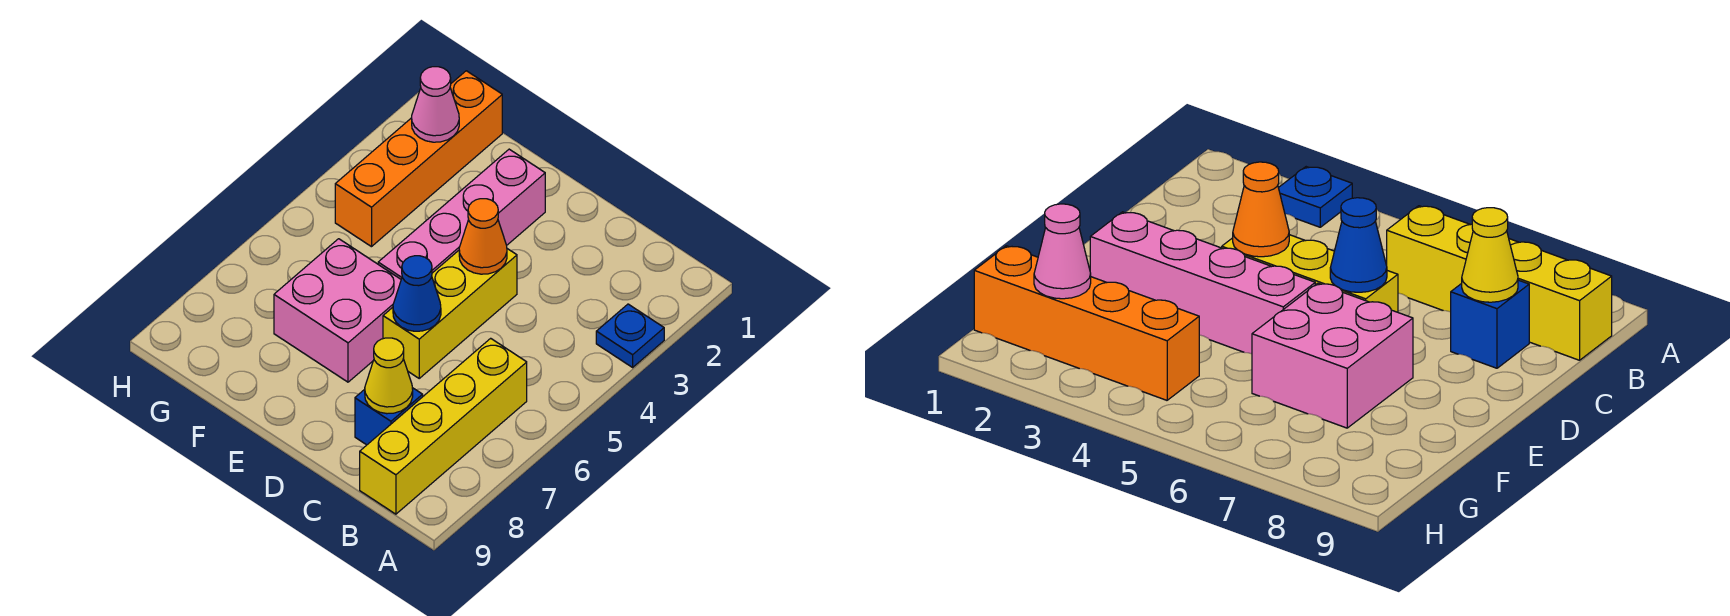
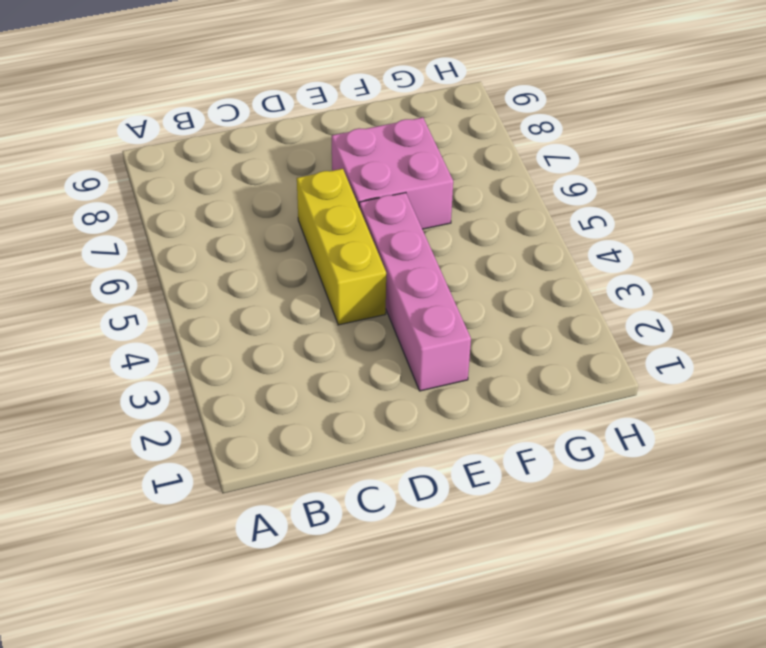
none -> blue plate A3 level 1
none -> yellow brick B6:B9 level 1

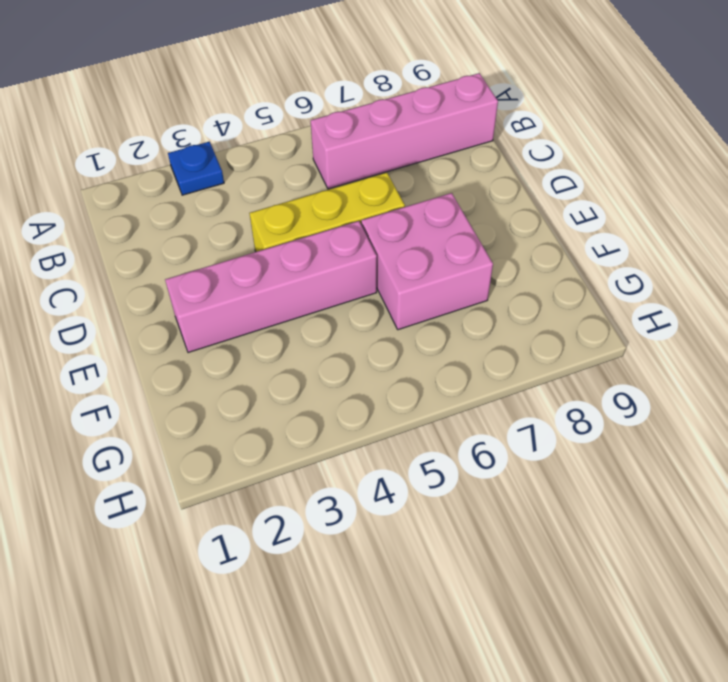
pink brick B6:B9 level 1 -> yellow brick B6:B9 level 1
none -> blue brick C8 level 1
none -> orange brick G1:G4 level 1

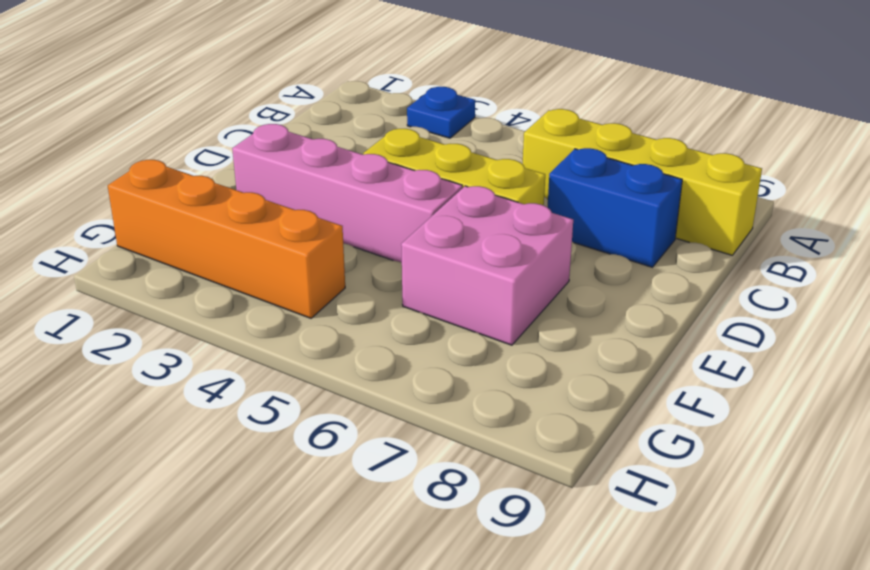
blue brick C7:C8 level 1 -> blue brick C8 level 1
none -> yellow cone C8 level 2
none -> orange cone D4 level 2

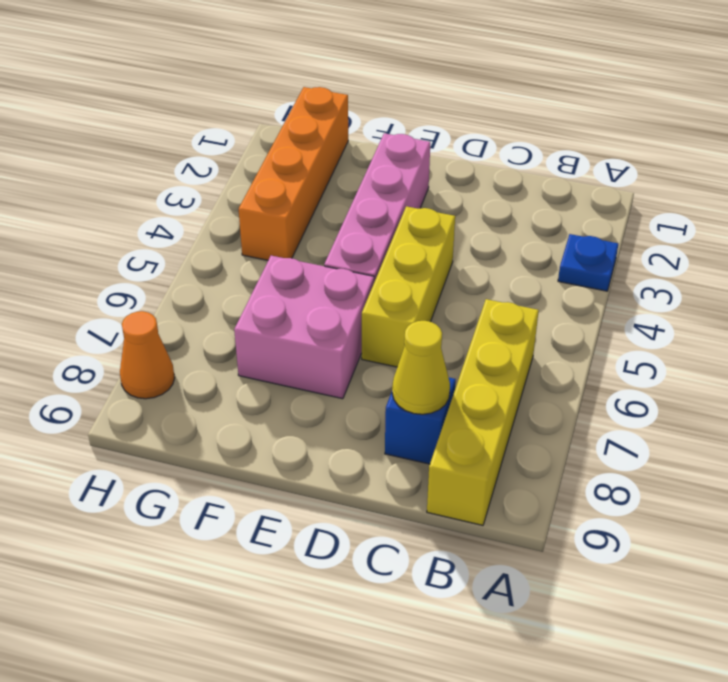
orange cone H8 level 1 -> orange cone D4 level 2
none -> blue cone D6 level 2
none -> pink cone G2 level 2

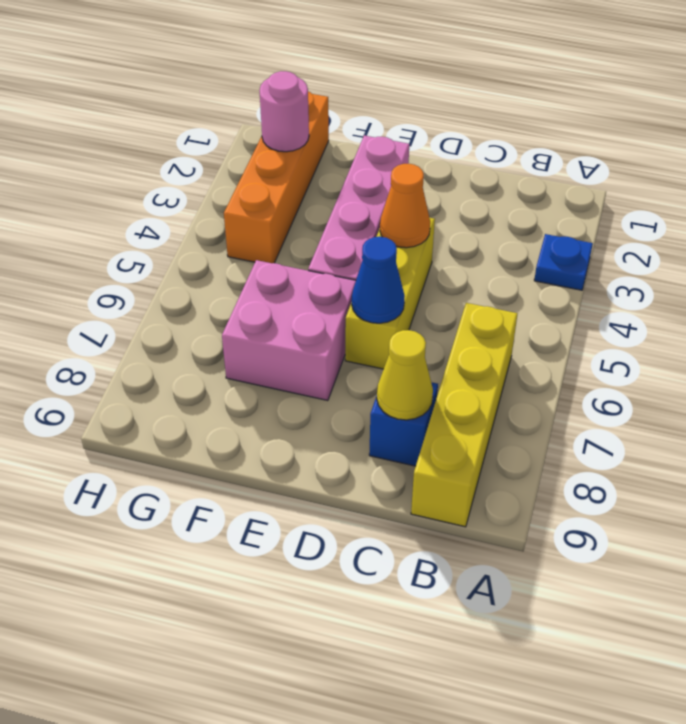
pink round brick G2 level 2 -> pink cone G2 level 2

